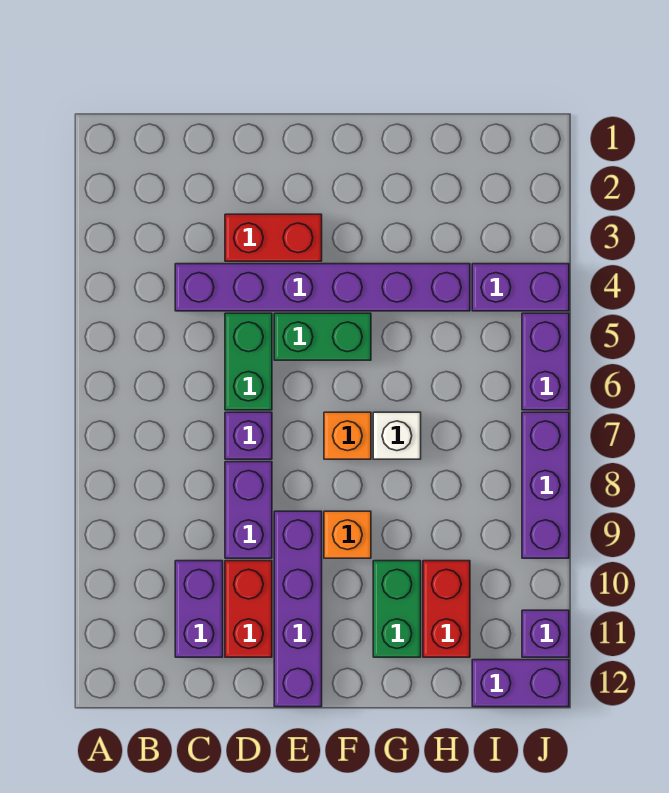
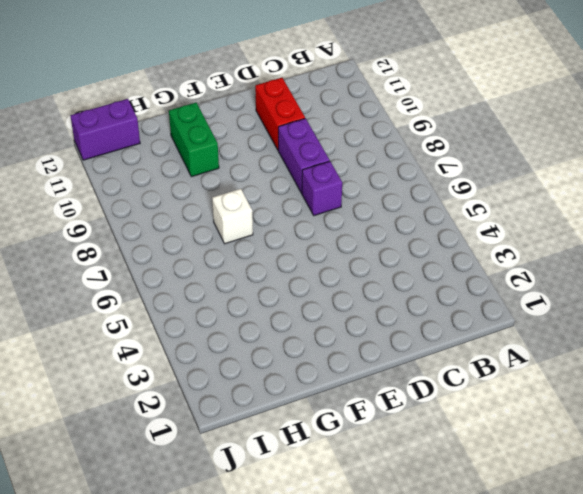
none -> purple brick C4:H4 level 1
none -> purple brick C10:C11 level 1
none -> red brick D3:E3 level 1

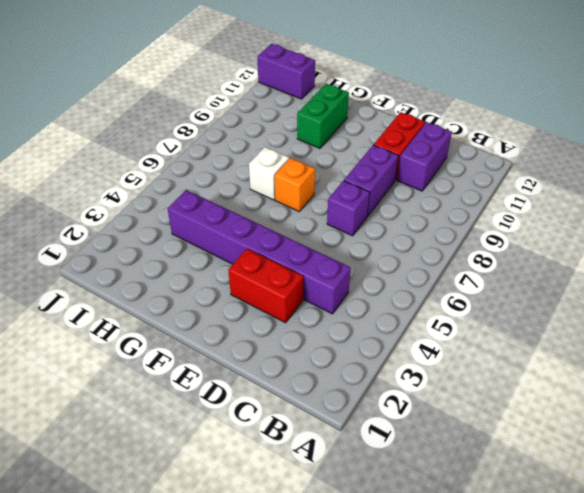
none -> green brick D5:D6 level 1
none -> green brick E5:F5 level 1
none -> purple brick E9:E12 level 1

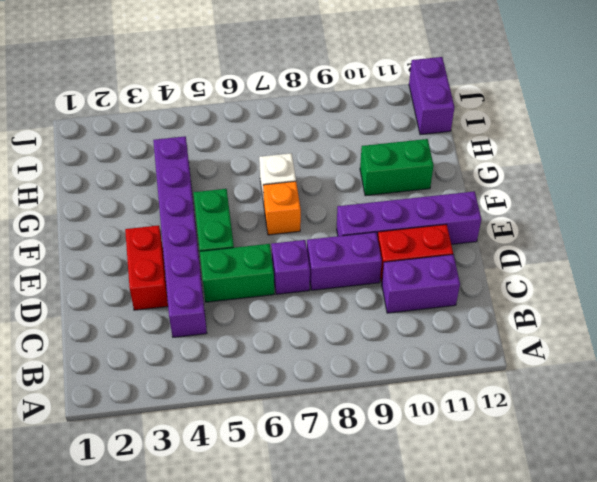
none -> orange brick F9 level 1
none -> red brick H10:H11 level 1
none -> purple brick I4:J4 level 1

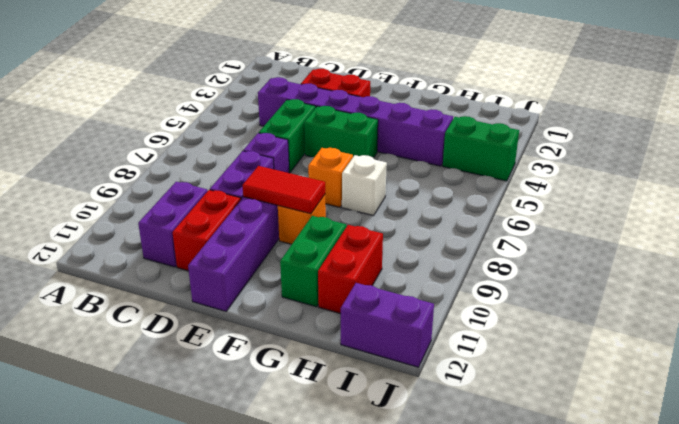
red tile E9:F9 level 2 -> none
green brick I4:J4 level 1 -> purple brick I4:J4 level 1
none -> purple brick J5:J6 level 1
none -> purple brick J7:J9 level 1
none -> purple brick J11 level 1

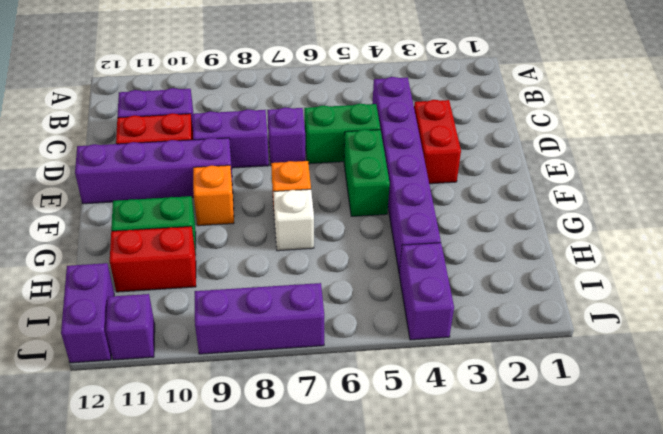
none -> purple brick J5:J6 level 1

